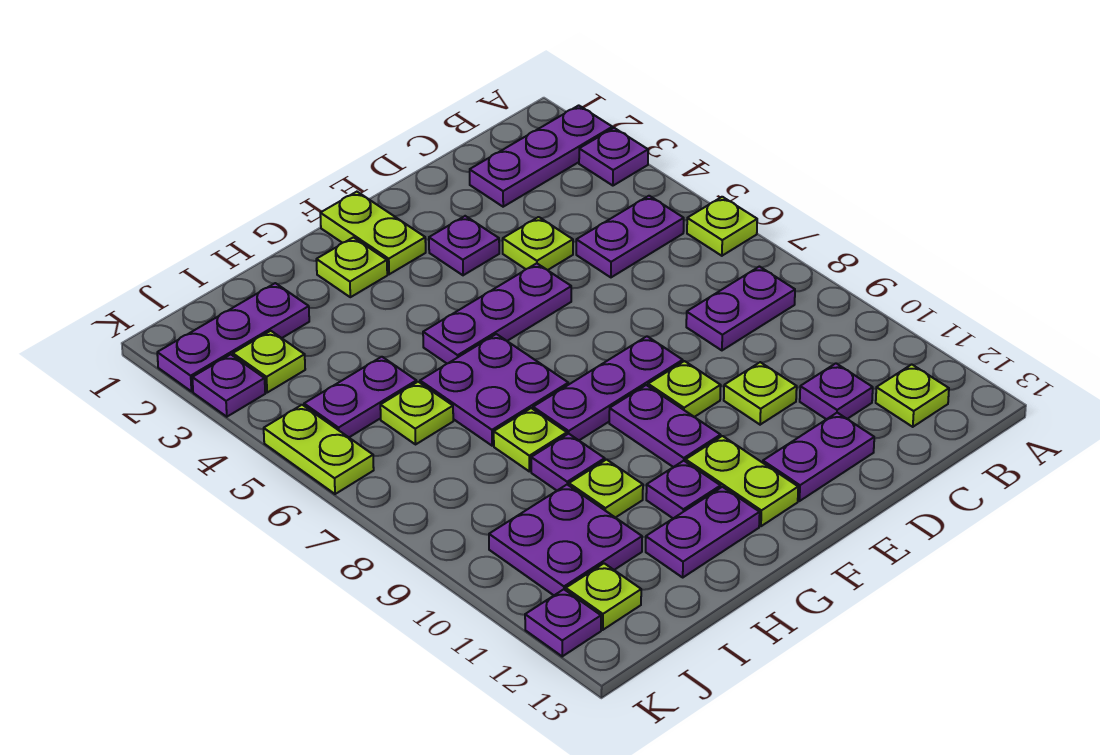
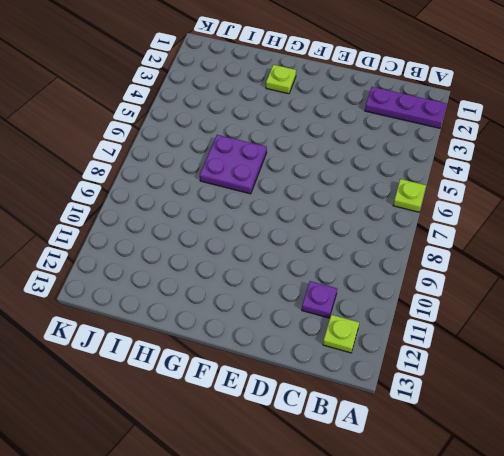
none -> purple plate A3 level 1
none -> purple plate B5:C5 level 1
none -> purple plate B8:C8 level 1
none -> lime plate D4 level 1

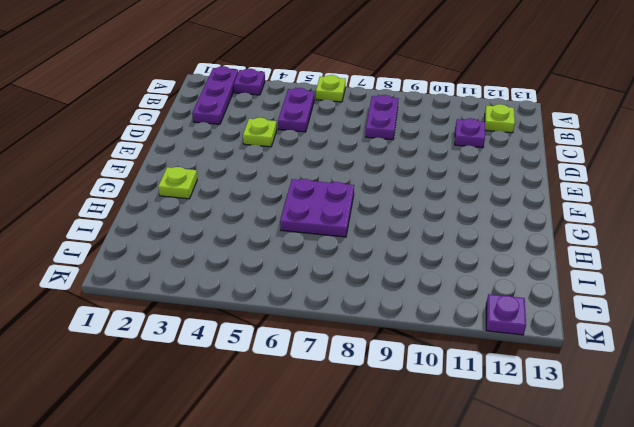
none -> lime plate D10 level 1
none -> purple plate D12:E12 level 1
none -> purple plate E3 level 1
none -> purple plate E5:G5 level 1

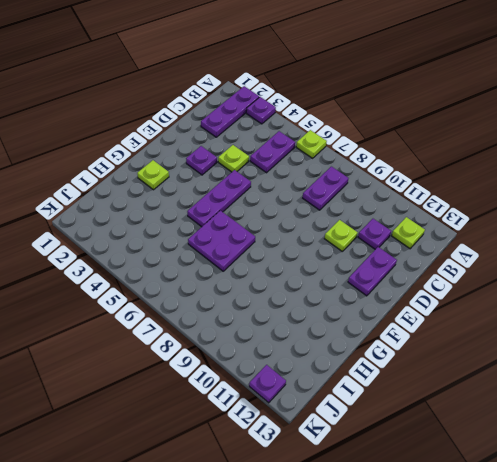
none -> purple plate E8:G8 level 1
none -> lime plate E9 level 1
none -> lime plate F1:F2 level 1
none -> purple plate F9:F10 level 1

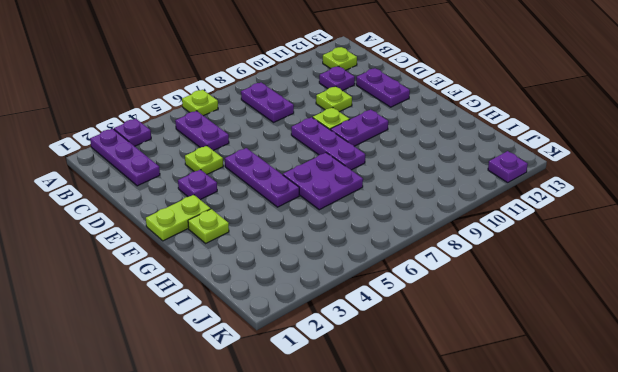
none -> lime plate F11:F12 level 1
none -> purple plate G11 level 1
none -> purple plate G12:H12 level 1
none -> lime plate H8 level 1

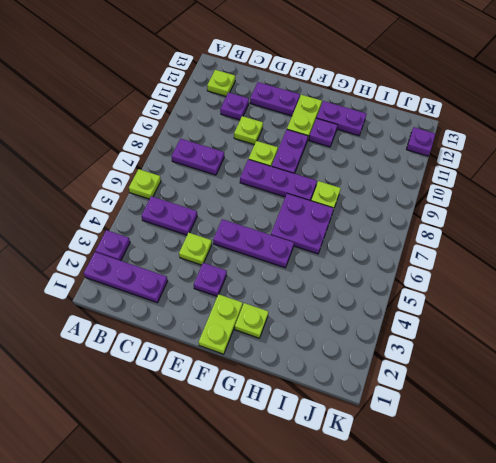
none -> purple plate H9 level 1
none -> lime plate H10 level 1
none -> purple plate I2:K2 level 1
none -> purple plate I5:J5 level 1

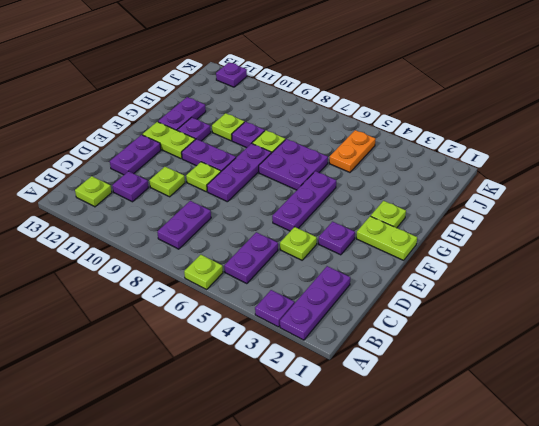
orange plate I5:J5 level 1 -> purple plate I5:J5 level 1
none -> purple plate I2:K2 level 1
none -> lime plate I6 level 1
none -> purple plate I10:J11 level 1
none -> lime plate J3 level 1

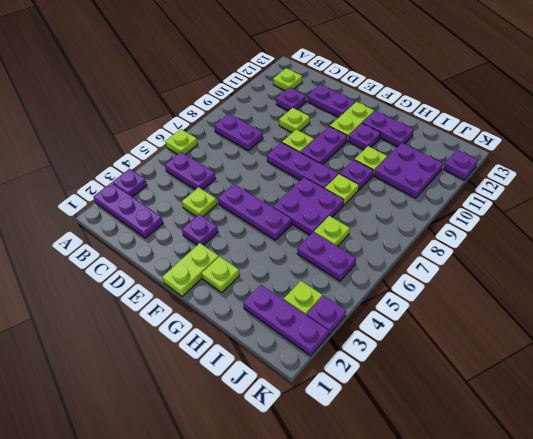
none -> lime plate J12 level 1
none -> lime plate K5:K6 level 1

